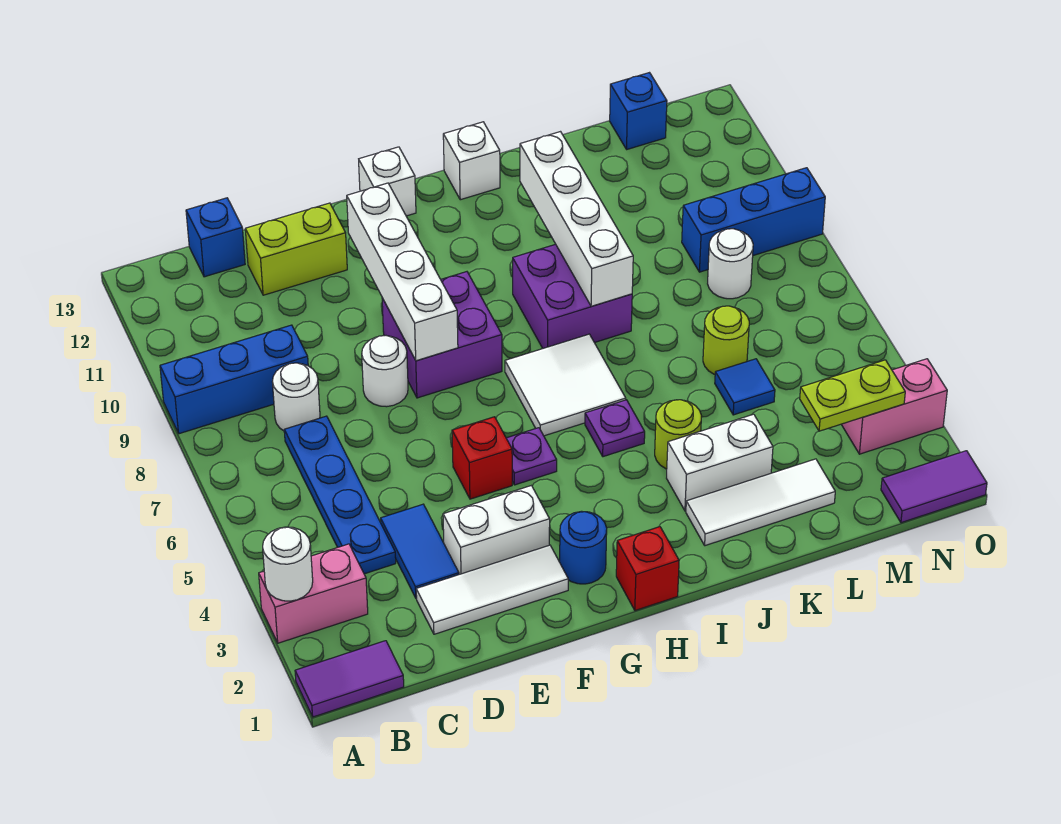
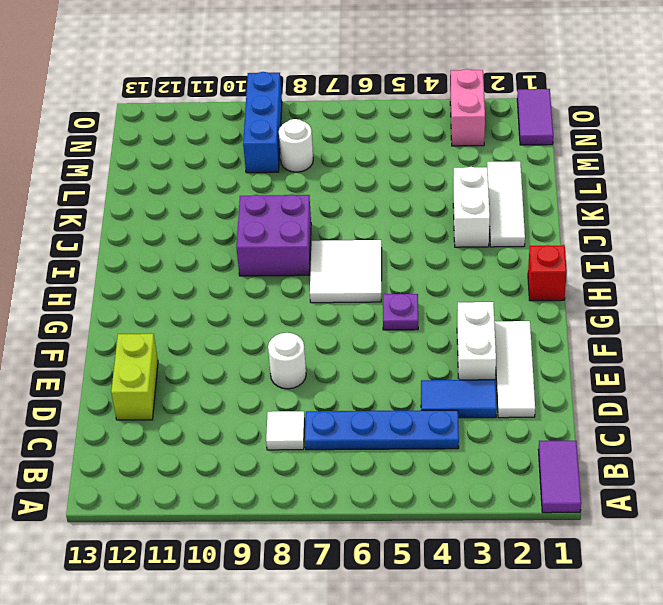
white tile C8 level 1 -> white round brick C8 level 1
none -> pink brick A3:B3 level 1
none -> blue brick A9:C9 level 1
none -> blue brick C13 level 1
none -> red brick F5 level 1

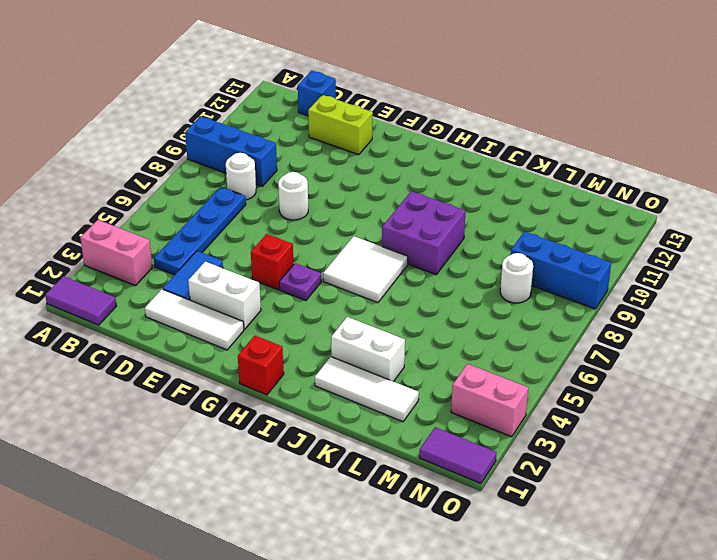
none -> purple brick F8:G9 level 1
none -> blue round brick G2 level 1
none -> white brick G13 level 1
none -> purple plate I5 level 1

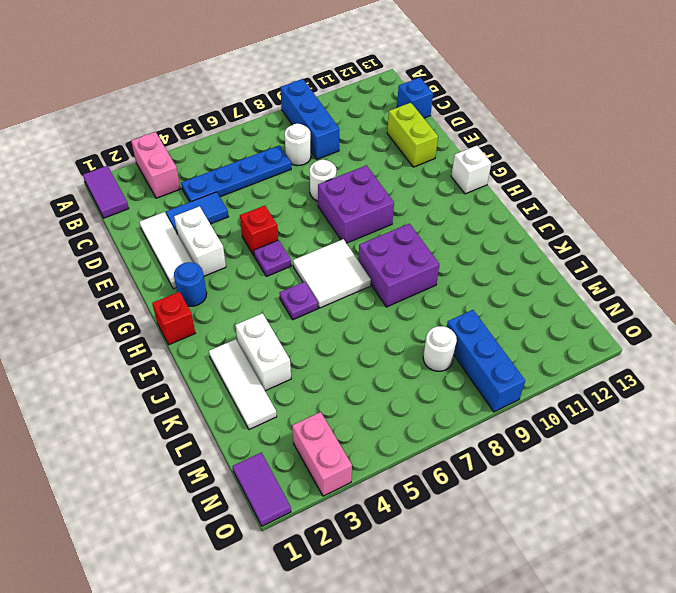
none -> white brick I13 level 1
none -> lime round brick J4 level 1
none -> blue tile L5 level 1
none -> lime round brick L6 level 1

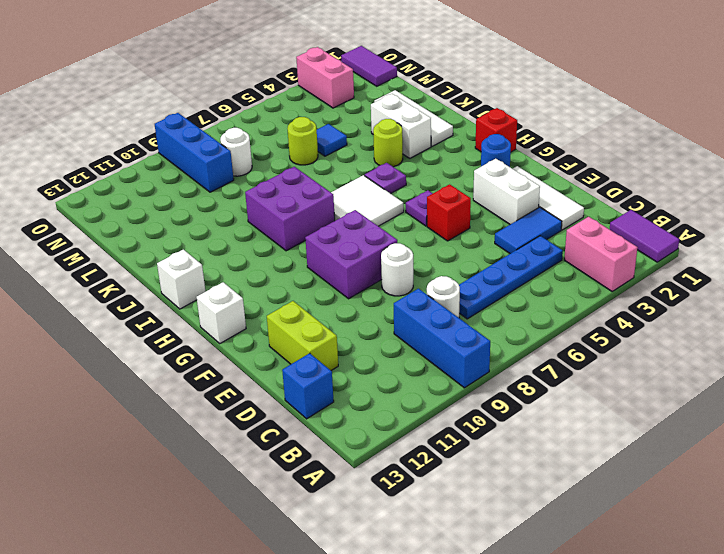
none -> blue brick M13 level 1
none -> white round brick A3 level 2
none -> white brick F8:F11 level 2
none -> white brick J8:J11 level 2

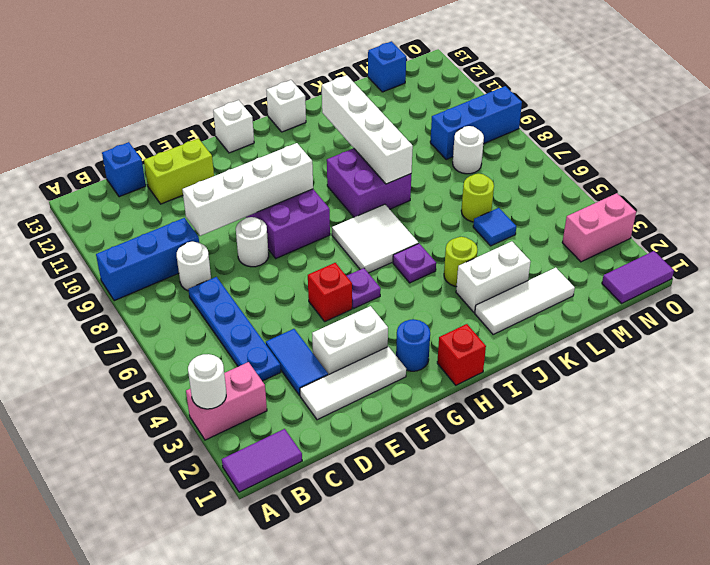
white brick D9:G9 level 2 -> white brick F8:F11 level 2
none -> lime plate M3:N3 level 2

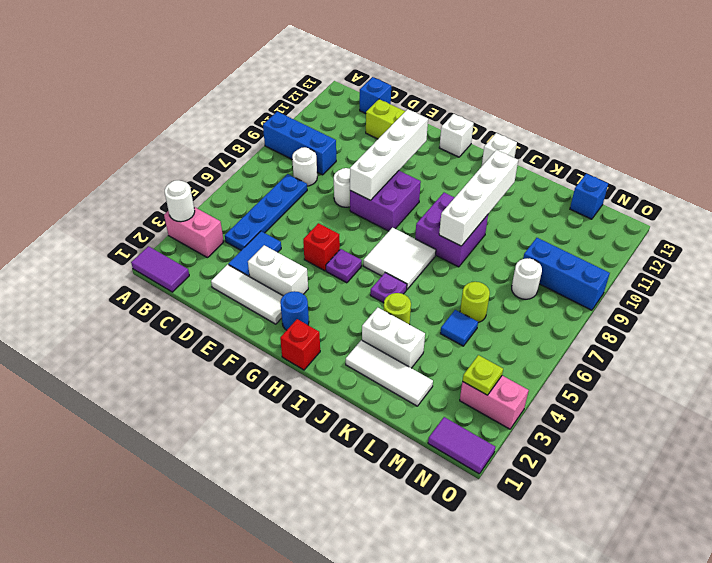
lime plate N3 level 2 -> lime plate M3:N3 level 2

